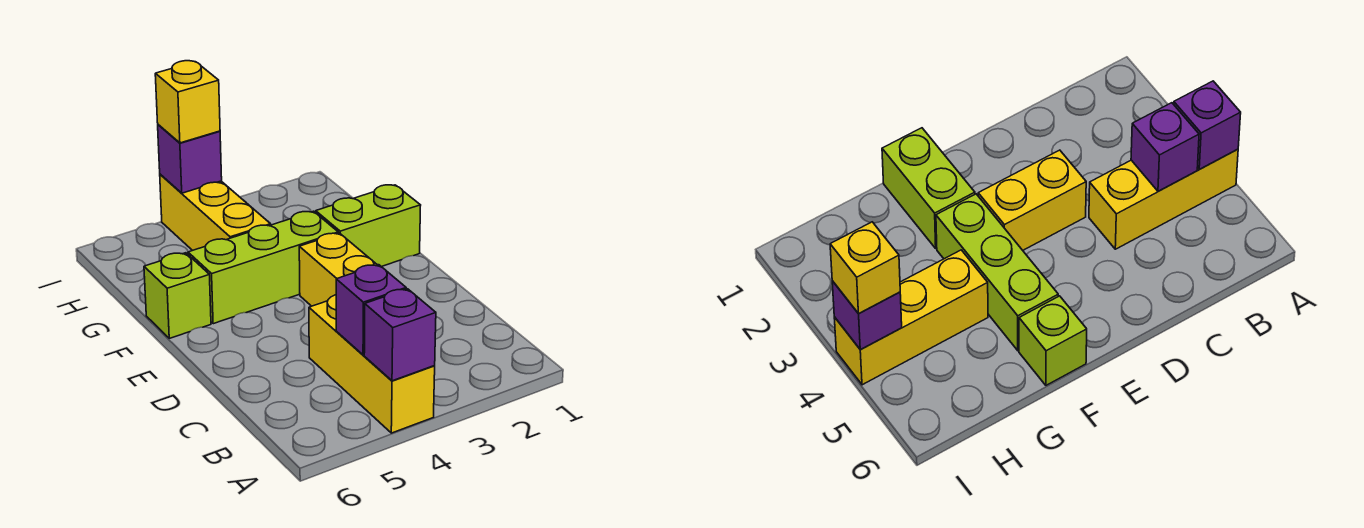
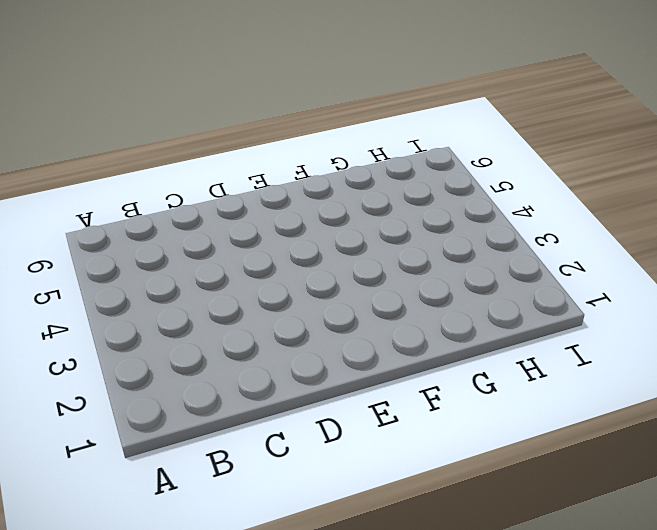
none -> yellow brick A4:C4 level 1
none -> yellow brick D3:E3 level 1

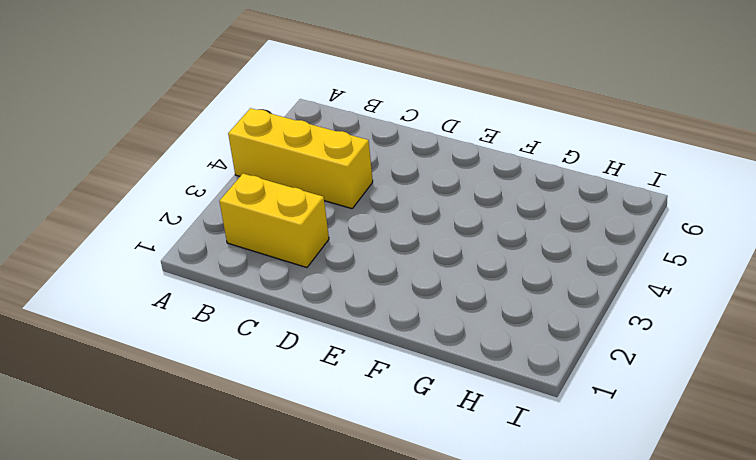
yellow brick B2:C2 level 1 -> yellow brick D3:E3 level 1
none -> lime brick F1:F2 level 1
none -> lime brick F3:F5 level 1

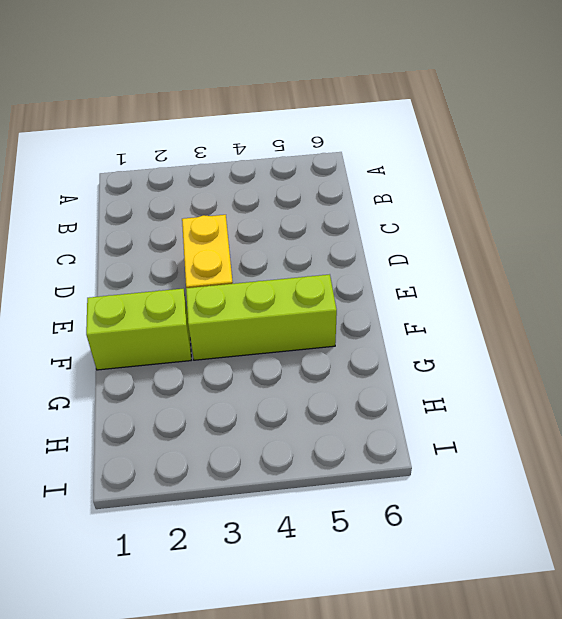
none -> yellow brick A4:C4 level 1
none -> lime brick F6 level 1

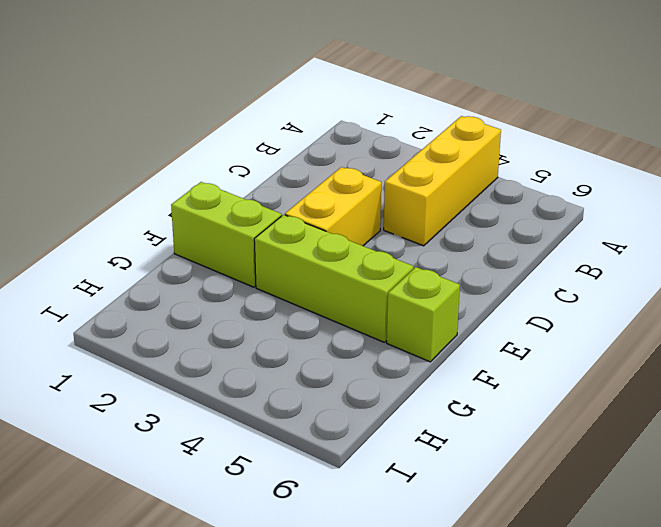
none -> yellow brick G4:I4 level 1
none -> purple brick A4 level 2

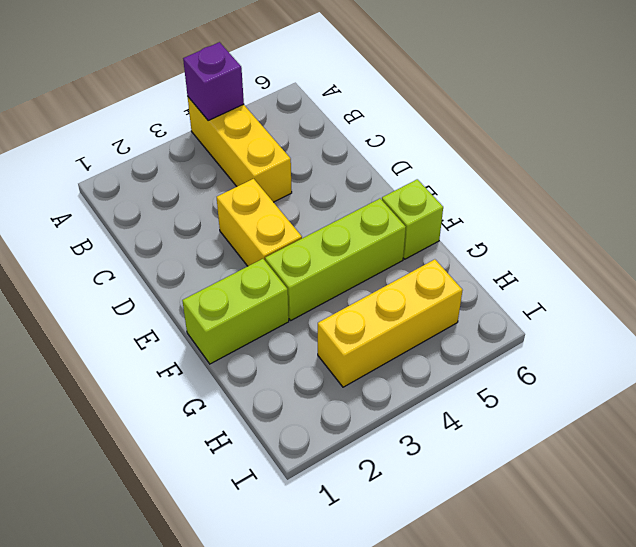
yellow brick H3:H5 level 1 -> yellow brick G4:I4 level 1
none -> purple brick B4 level 2
none -> purple brick I4 level 2

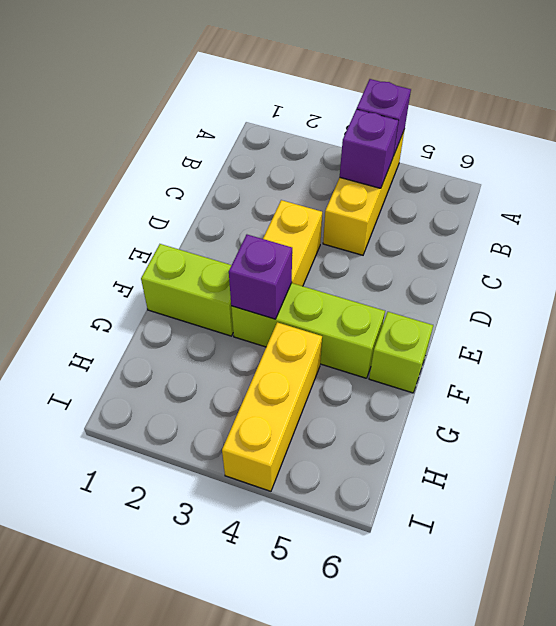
purple brick F3 level 2 -> purple brick I4 level 2
none -> yellow brick I4 level 3

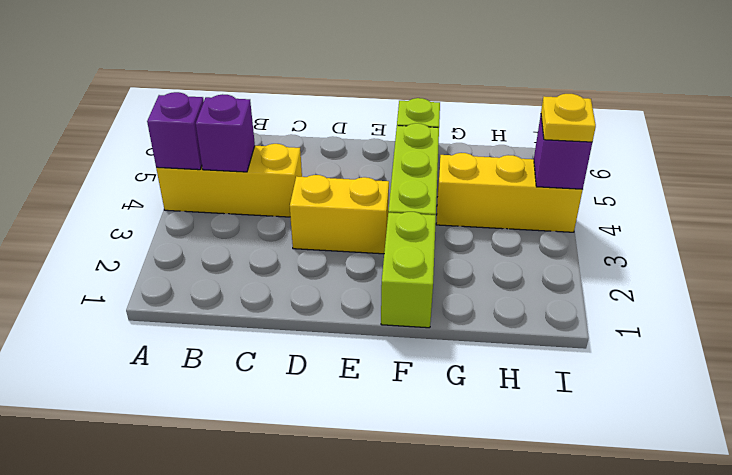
yellow plate I4 level 3 -> yellow brick I4 level 3

